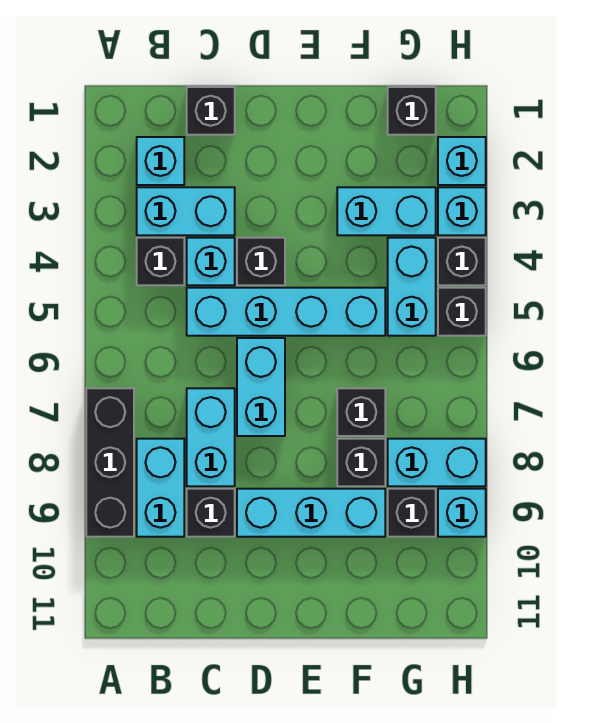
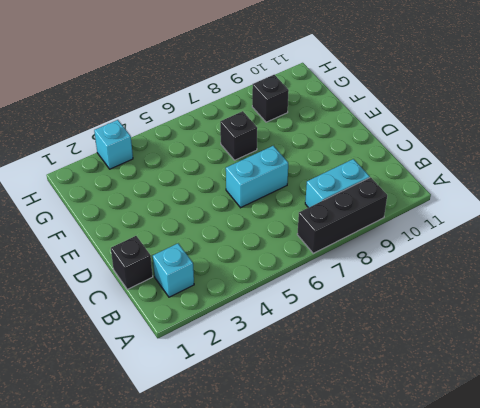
none -> cyan brick B3:C3 level 1
none -> black brick B4 level 1
none -> cyan brick C4 level 1

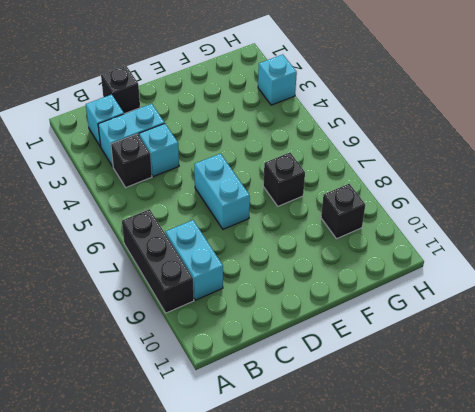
none -> cyan brick C5:F5 level 1
none -> cyan brick C7:C8 level 1
none -> black brick C9 level 1

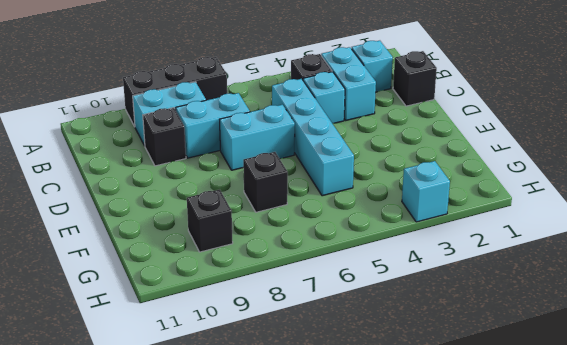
none -> black brick D4 level 1
none -> cyan brick D9:F9 level 1
none -> cyan brick F3:G3 level 1

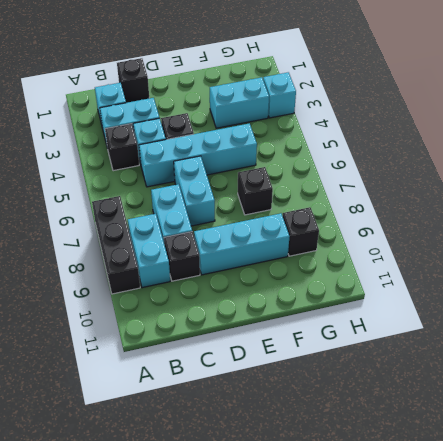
none -> black brick F8 level 1
none -> black brick G1 level 1
none -> cyan brick G4:G5 level 1

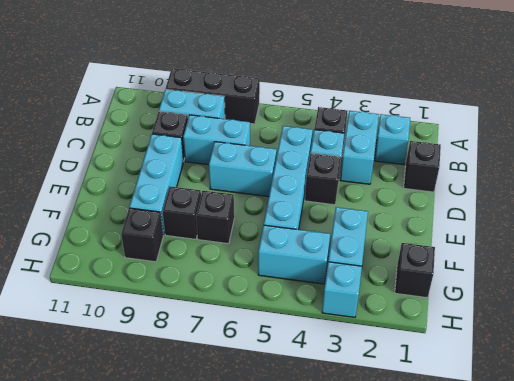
none -> cyan brick G8:H8 level 1
none -> cyan brick H2 level 1
none -> black brick H4 level 1

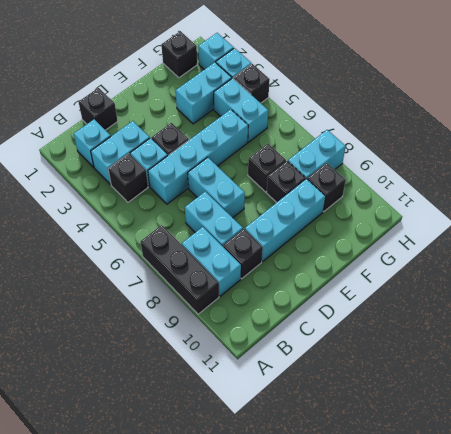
none -> black brick H5 level 1
none -> cyan brick H9 level 1

